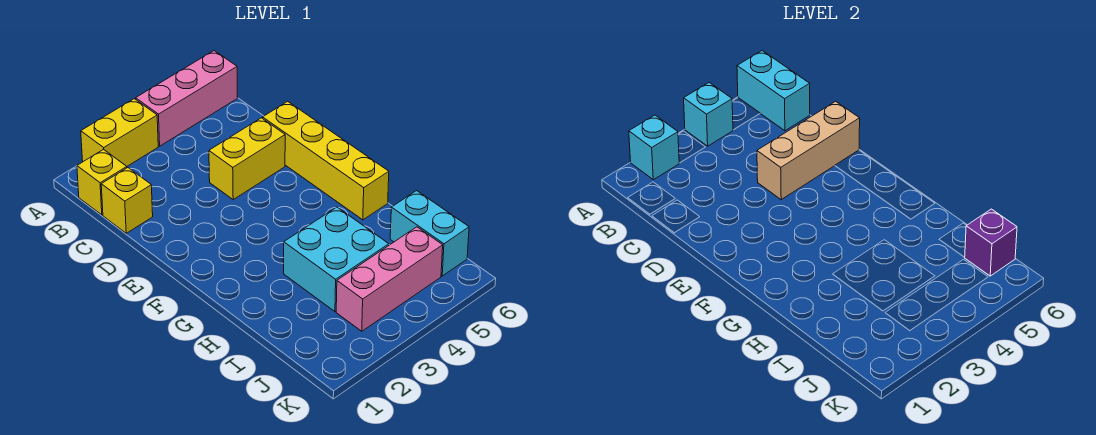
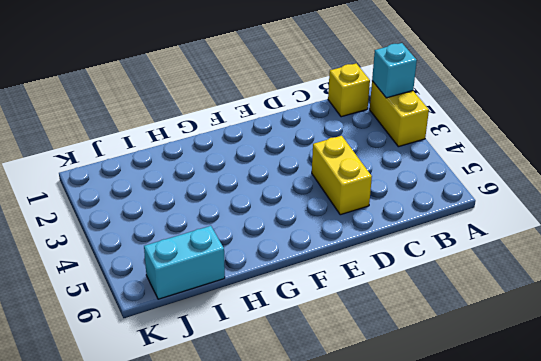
none -> pink brick A4:A6 level 1
none -> yellow brick C1 level 1
none -> yellow brick D6:G6 level 1

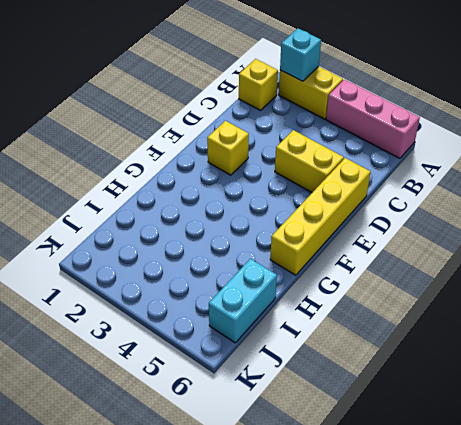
yellow brick E2 level 1 -> yellow brick C1 level 1
none -> cyan brick H3:I4 level 1
none -> pink brick J3:J5 level 1
none -> cyan brick A4 level 2

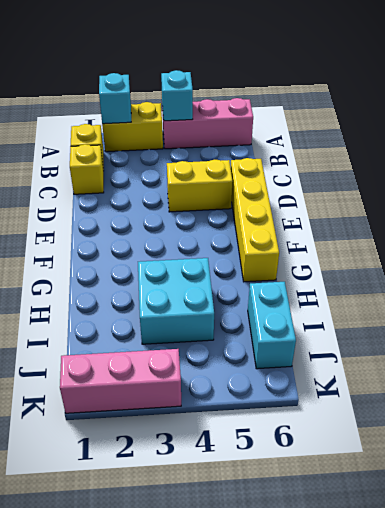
pink brick K1:K3 level 1 -> pink brick J3:J5 level 1
none -> cyan brick A6:B6 level 2
none -> tan brick D4:D6 level 2
none -> purple brick J6 level 2

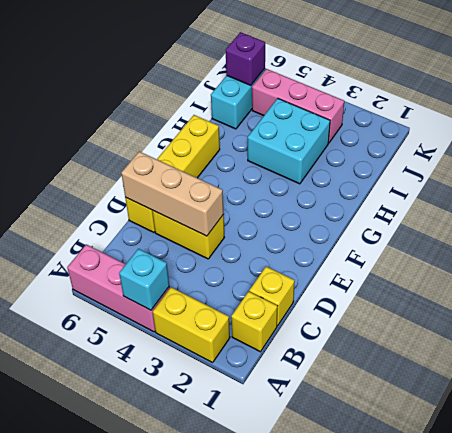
none -> cyan brick A2 level 2
none -> cyan brick A6:B6 level 2

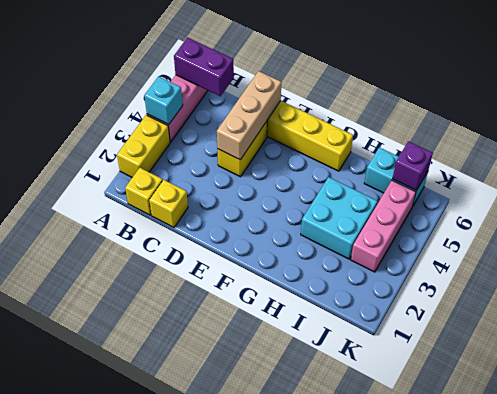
purple brick A6:B6 level 2 -> cyan brick A6:B6 level 2
none -> cyan brick A2 level 2

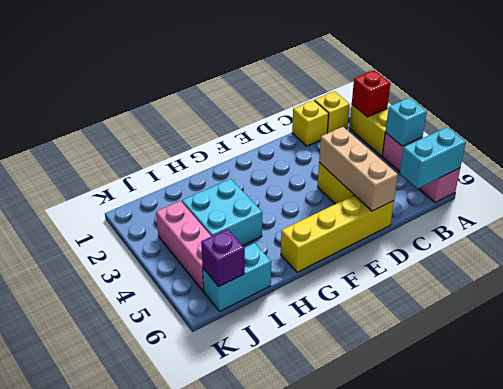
red brick A2 level 2 -> cyan brick A2 level 2

